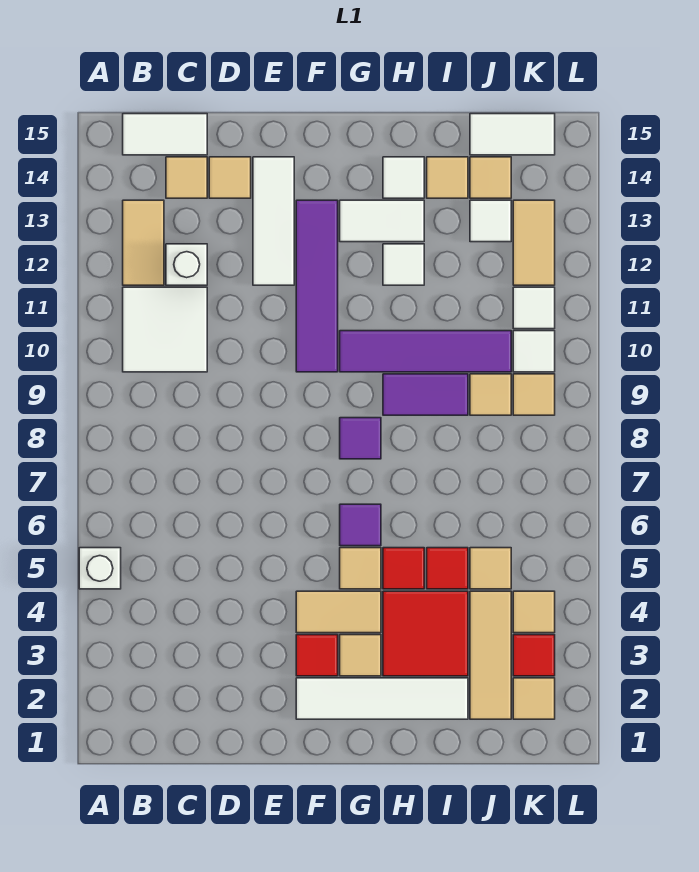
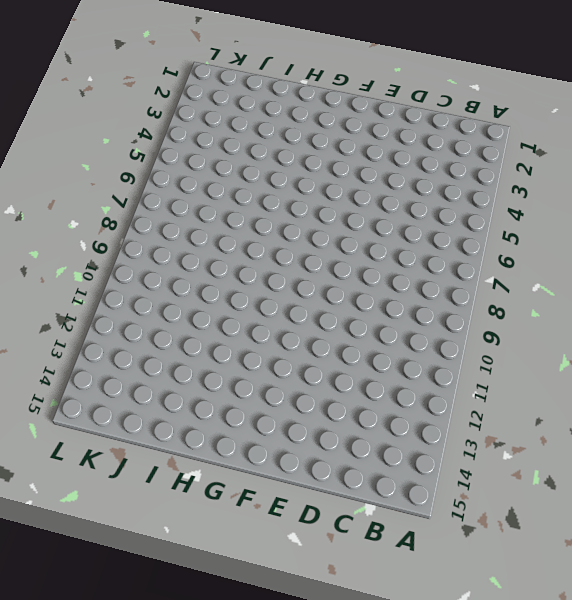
none -> white brick A5 level 1
none -> white tile B10:C11 level 1
none -> tan tile B12:B13 level 1
none -> white tile B15:C15 level 1

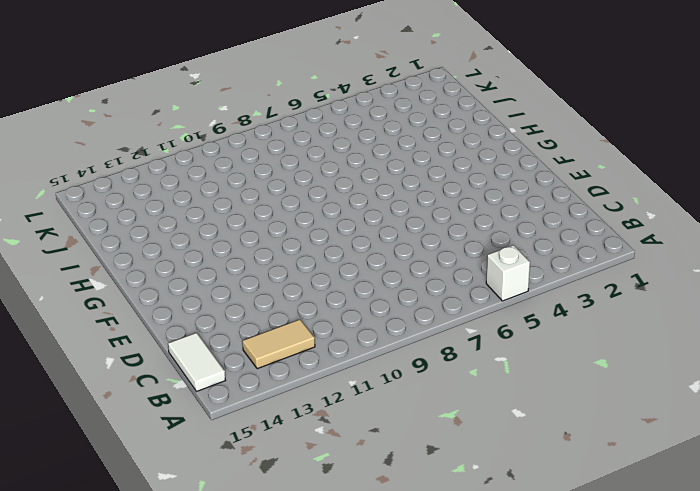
none -> white tile B10:C11 level 1
none -> white brick C12 level 1
none -> tan tile C14 level 1
none -> tan tile D14 level 1

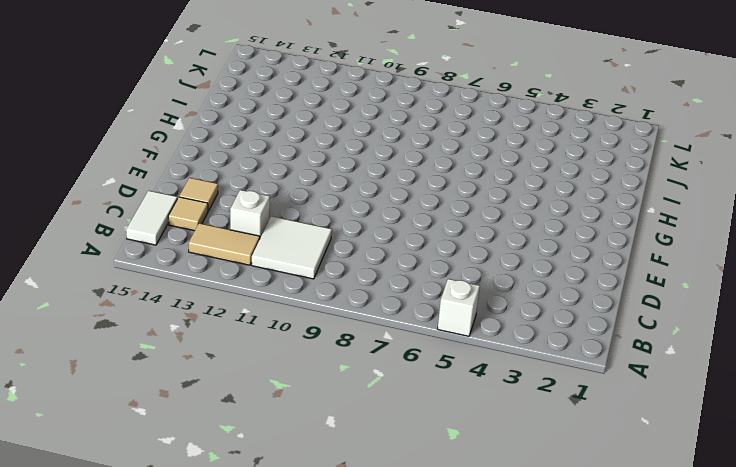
none -> white tile E12:E14 level 1
none -> white tile F2:I2 level 1
none -> red tile F3 level 1
none -> tan tile F4:G4 level 1

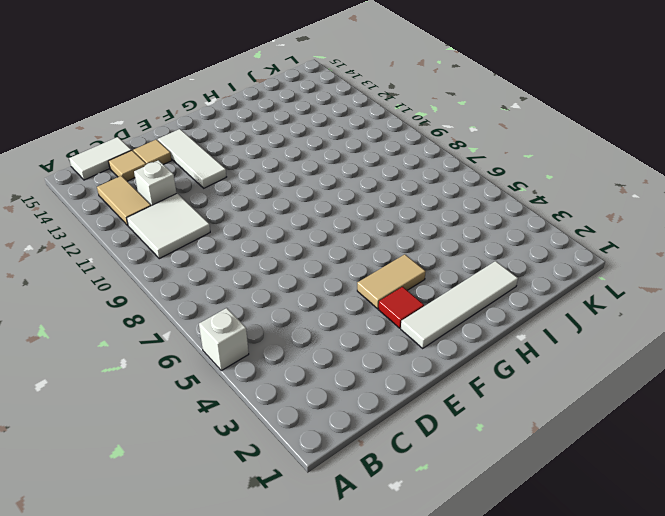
none -> purple tile F10:F13 level 1
none -> tan tile G3 level 1
none -> tan tile G5 level 1
none -> purple tile G6 level 1

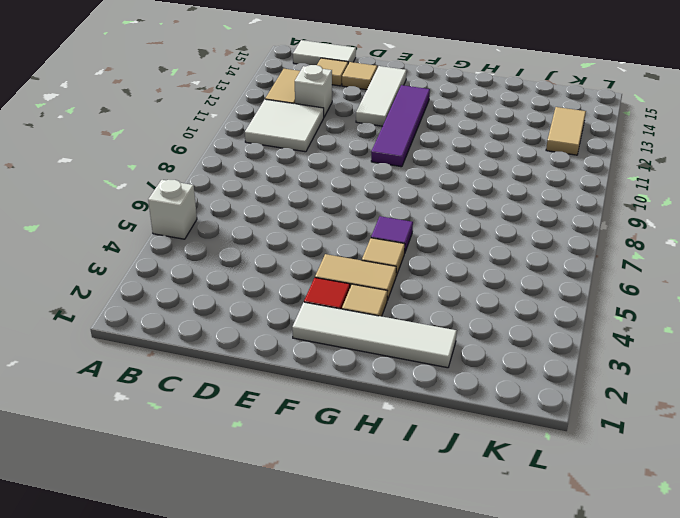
none -> purple tile G8 level 1
none -> purple tile G10:J10 level 1
none -> white tile G13:H13 level 1
none -> red tile H3:I4 level 1

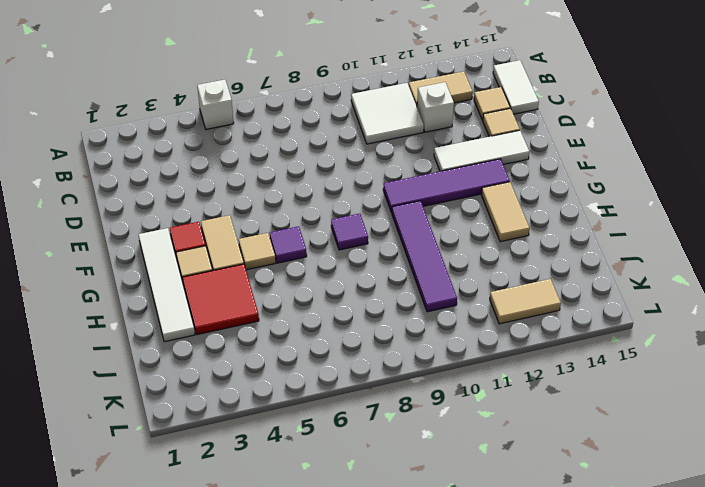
tan tile G13:H13 level 1 -> white tile G13:H13 level 1
none -> red tile H5 level 1
none -> purple tile H9:I9 level 1
none -> white tile H12 level 1
none -> white tile H14 level 1

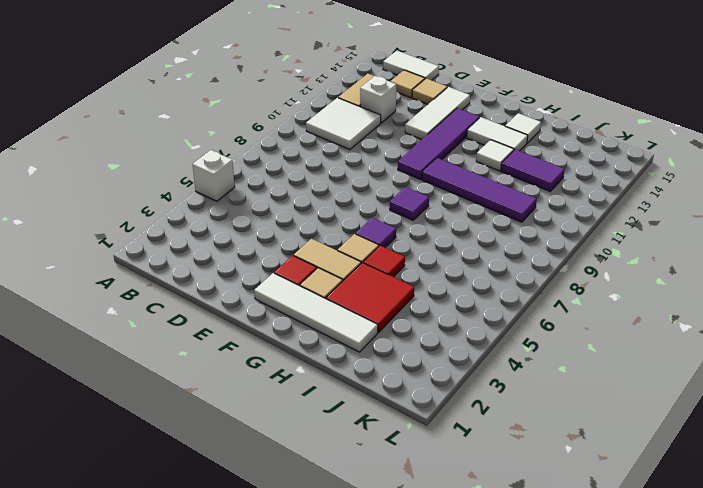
purple tile I12:J12 level 1 -> purple tile H9:I9 level 1
none -> red tile I5 level 1
none -> tan tile I14 level 1
none -> tan tile J2:J4 level 1
none -> tan tile J5 level 1

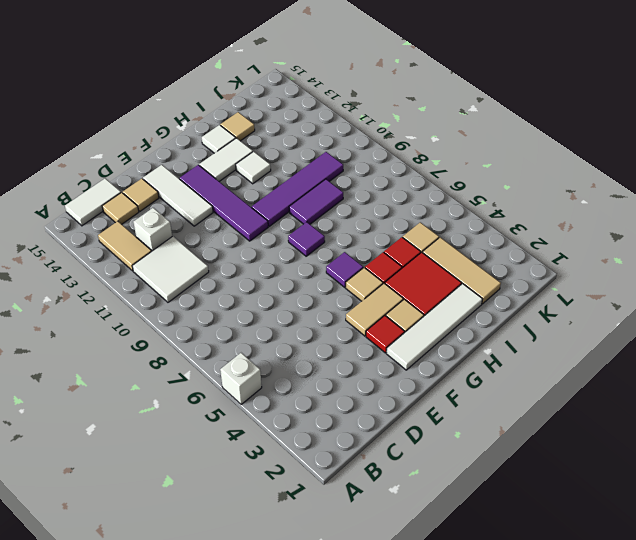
none -> tan tile J9 level 1
none -> white tile J13 level 1
none -> tan tile J14 level 1
none -> white tile J15:K15 level 1

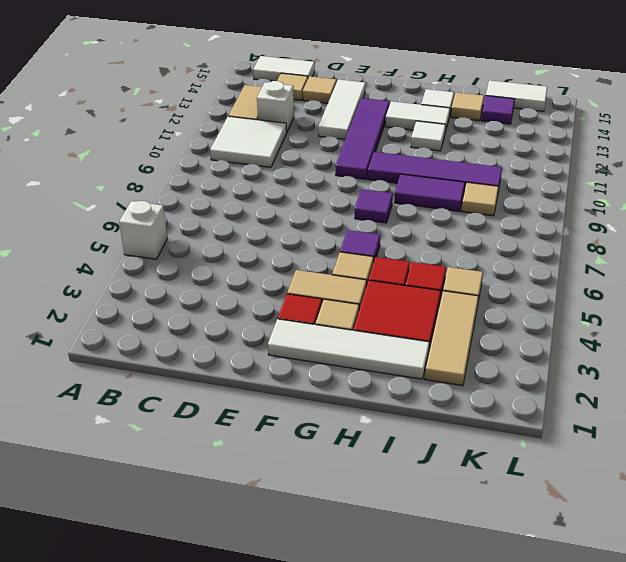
purple tile J14 level 1 -> tan tile J14 level 1
none -> white tile J13 level 1
none -> tan tile K2 level 1
none -> red tile K3 level 1
none -> tan tile K4 level 1

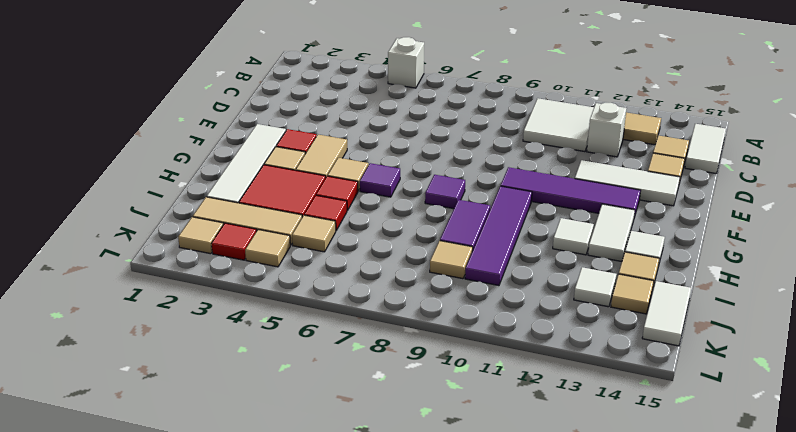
none -> tan tile K9 level 1
none -> white tile K10 level 1
none -> white tile K11 level 1
none -> tan tile K12:K13 level 1

